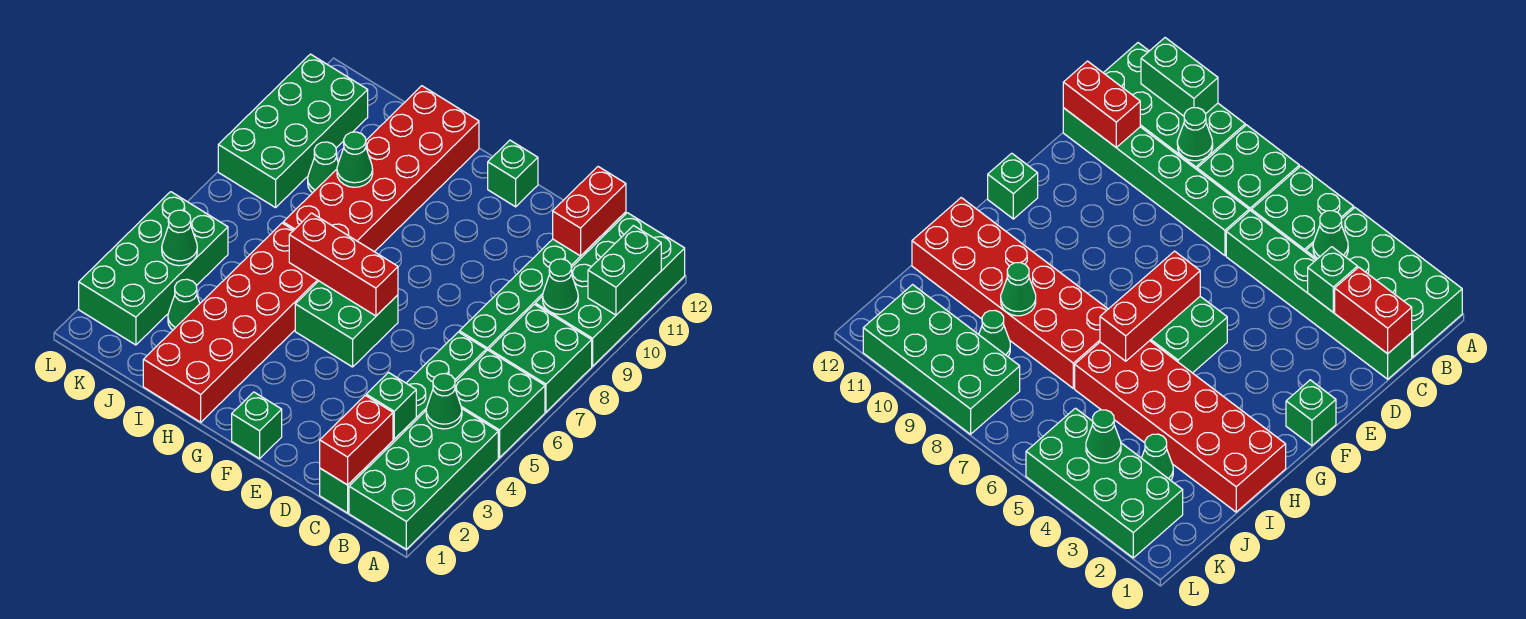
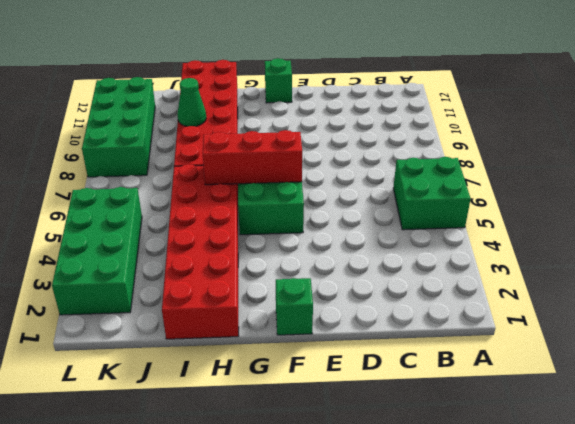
none -> green brick A1:B4 level 1
none -> green brick A7:B8 level 1
none -> green brick A9:B12 level 1

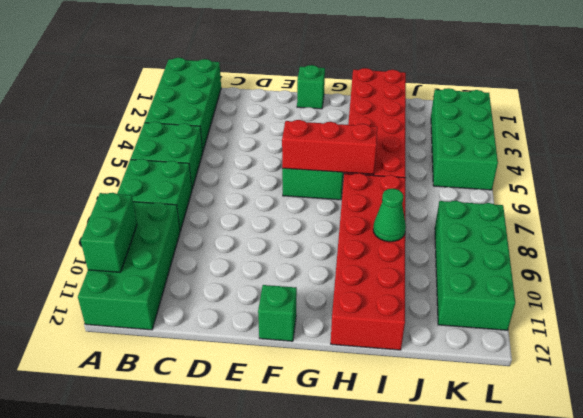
none -> green brick C1:C6 level 1
none -> green brick C7:C12 level 1
none -> green cone J3 level 1

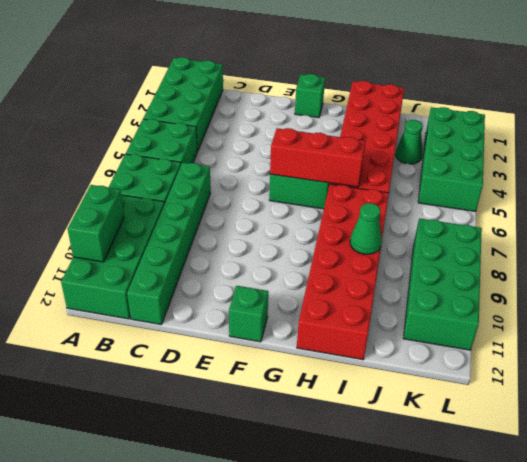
none -> green brick C1:C6 level 1
none -> green cone J9 level 1
none -> green cone B4 level 2

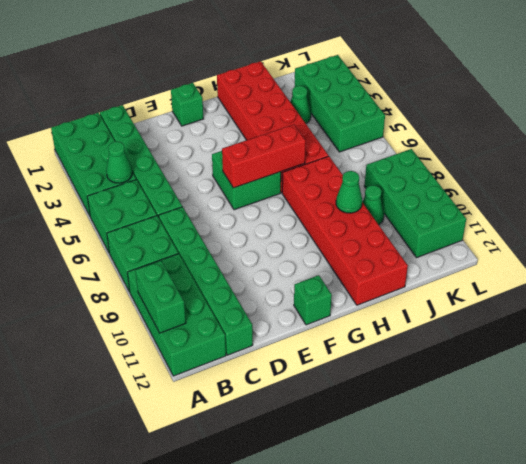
none -> green cone B9 level 2
none -> red brick C1:C2 level 2
none -> green brick C3 level 2

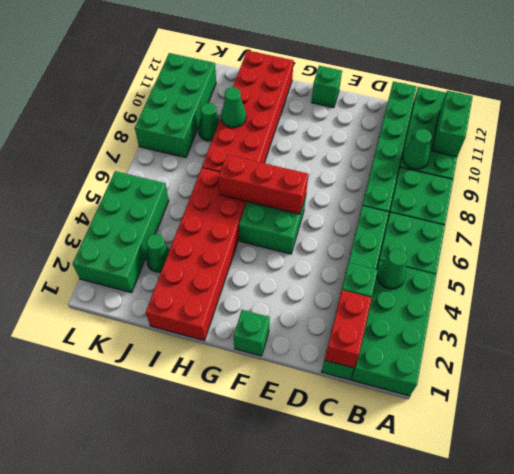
none -> red brick C11:C12 level 2
none -> green cone K4 level 2

